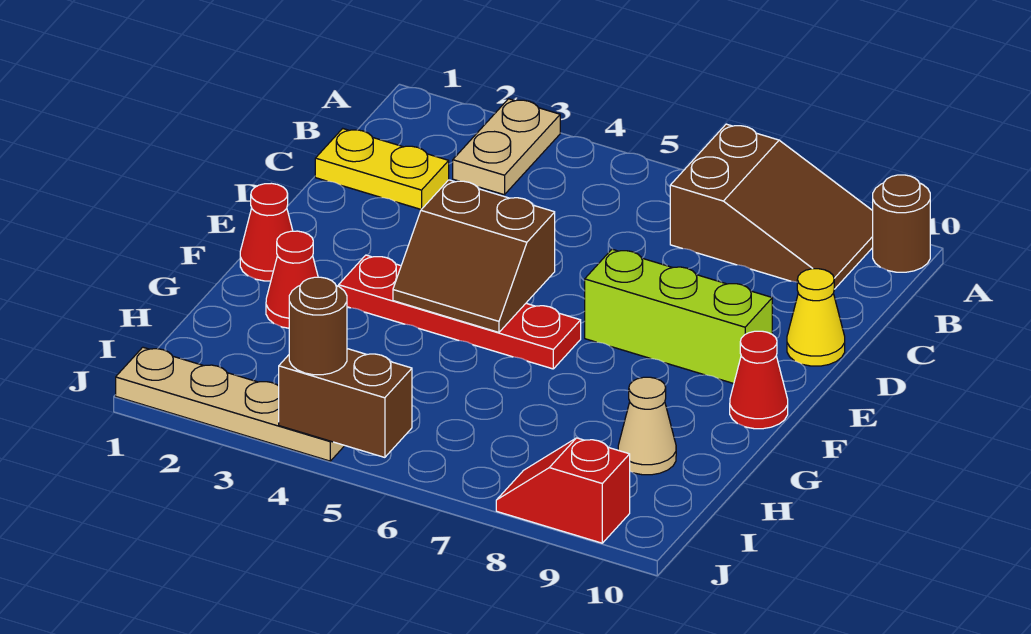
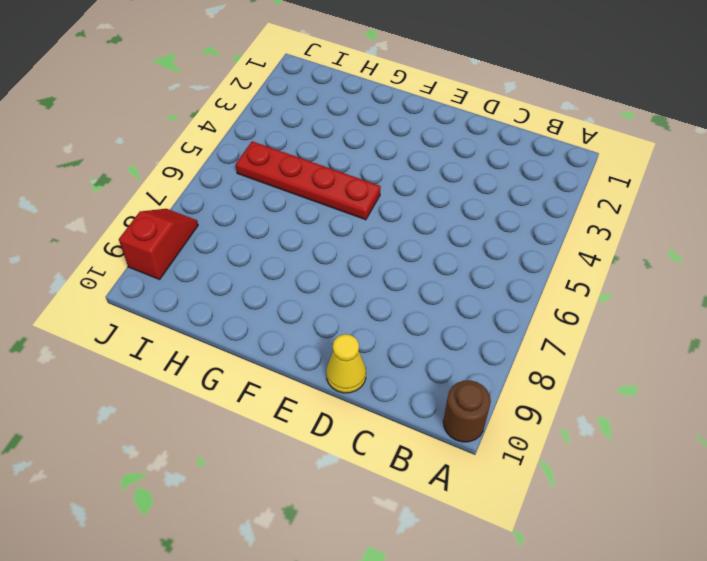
red plate F5:I5 level 1 -> red plate F3:F6 level 1
none -> tan plate A3:B3 level 1
none -> brown slope A7:B9 level 1 top 7
none -> yellow plate C1:C2 level 1

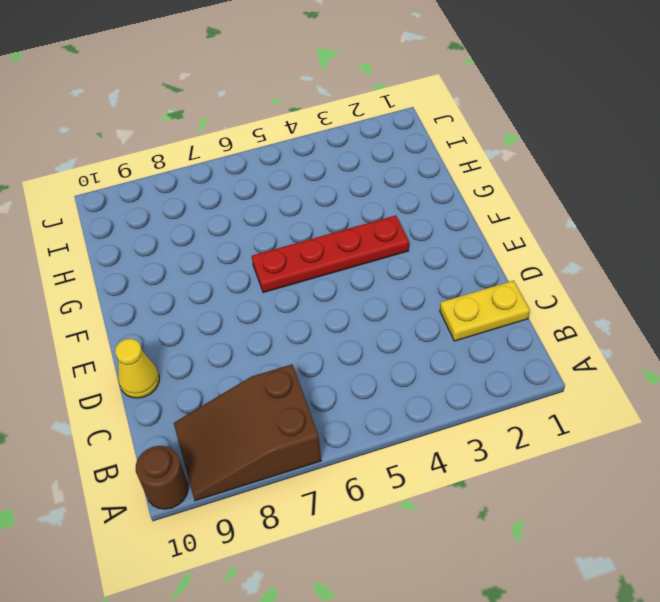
none -> tan plate A3:B3 level 1
none -> lime brick E7:E9 level 1
none -> red cone F1 level 1

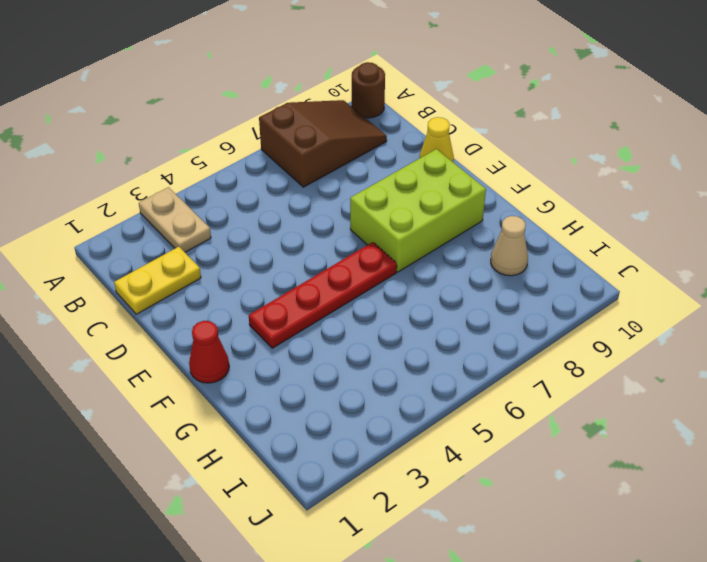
lime brick E7:F9 level 1 -> lime brick E7:E9 level 1
none -> red cone F10 level 1
none -> red cone G2 level 1
none -> tan plate J1:J4 level 1

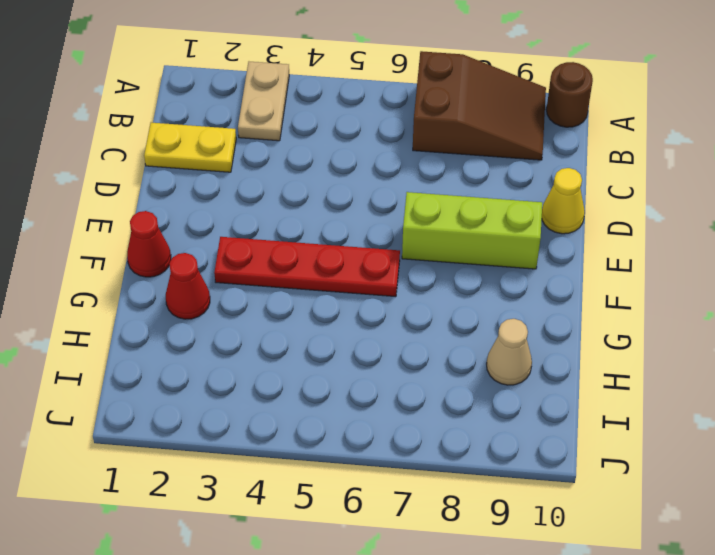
none -> red cone F10 level 1
none -> tan plate J1:J4 level 1
none -> red slope J8:J9 level 1 top 9

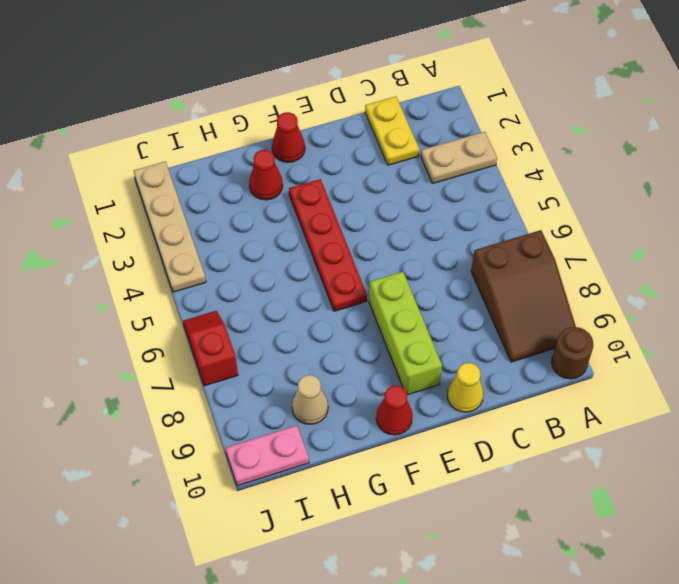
pink plate I10:J10 level 1 -> none
red slope J6:J7 level 1 top 7 -> red slope J8:J9 level 1 top 9
none -> brown slope E4:F5 level 2 top E
none -> brown brick J4:J5 level 2
none -> brown round brick J4 level 3

